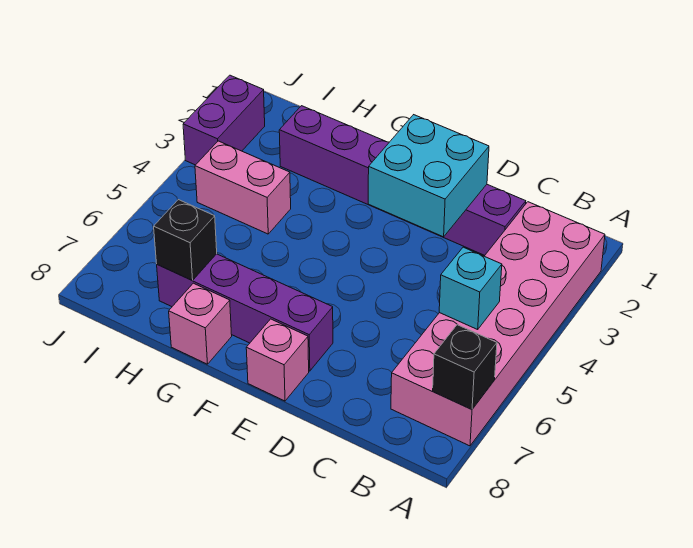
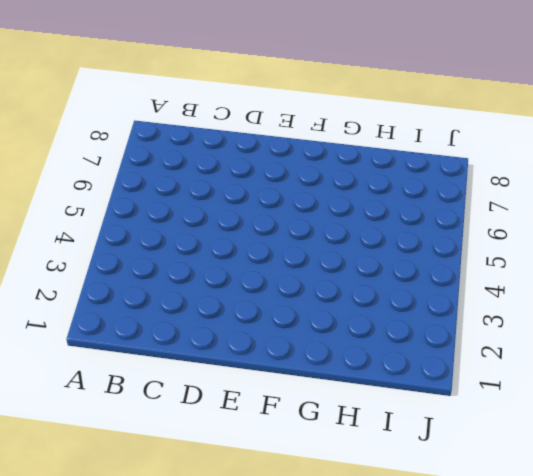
none -> pink brick A2:B7 level 1
none -> purple brick C2:H2 level 1

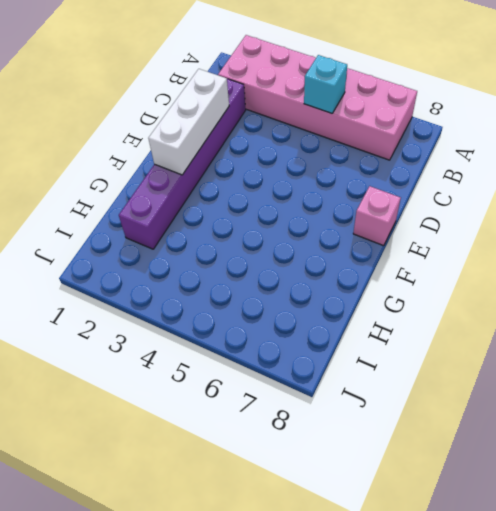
white brick D2:F2 level 2 -> cyan brick D2:E3 level 2
none -> purple brick E7:H7 level 1
none -> pink brick G8 level 1

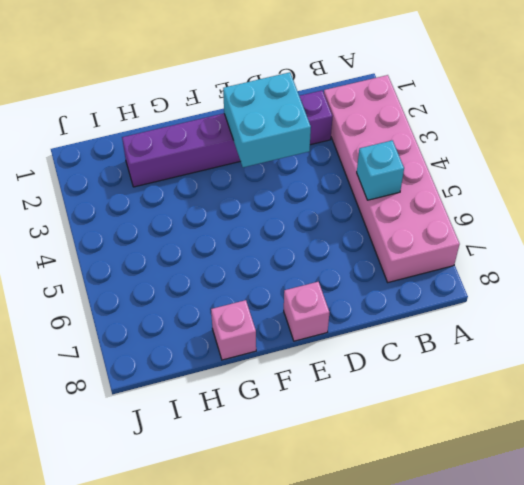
none -> purple brick E7:H7 level 1
none -> pink brick H4:I4 level 1

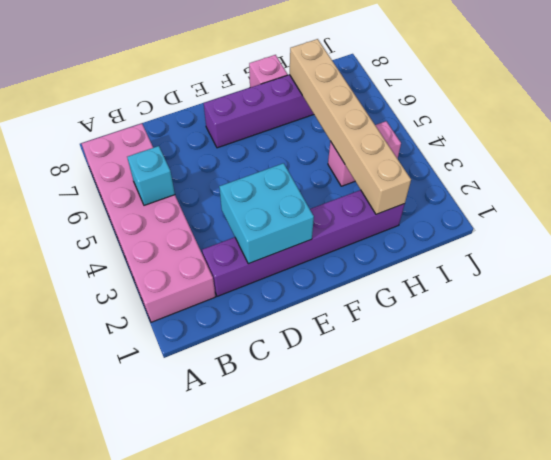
tan brick H2:H7 level 2 -> black brick H7 level 2
none -> pink brick E8 level 1
none -> purple brick J2:J3 level 1

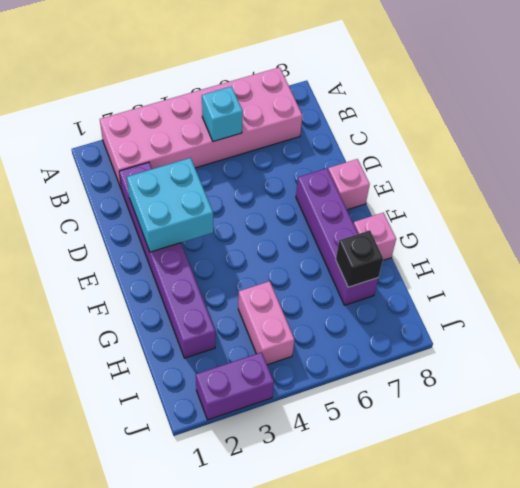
none -> black brick A7 level 2

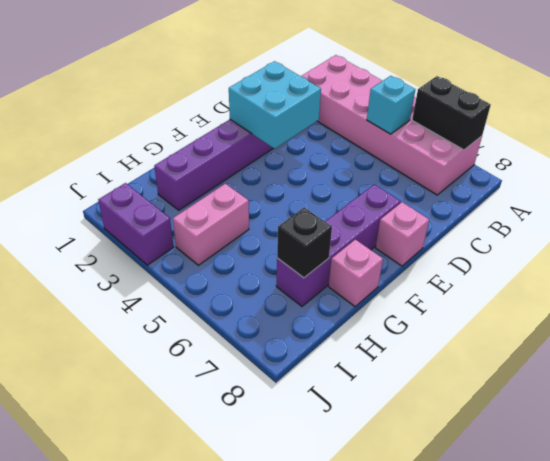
black brick A6:A7 level 2 -> black brick A7 level 2

